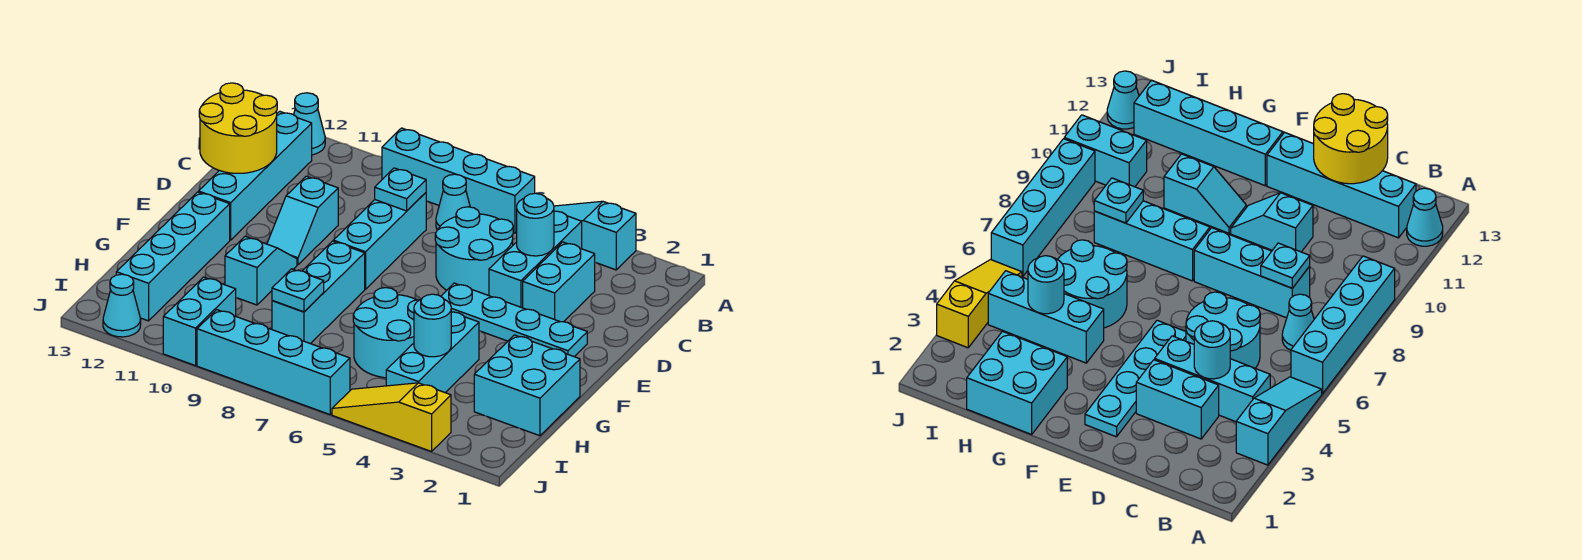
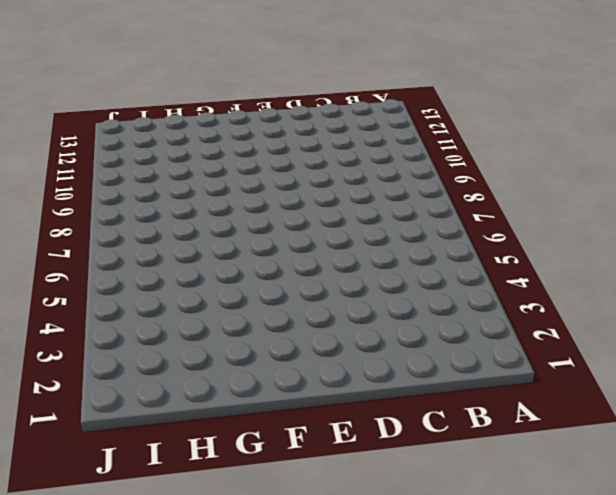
none -> cyan slope A3:A5 level 1 top 3
none -> cyan brick A6:A9 level 1
none -> cyan cone A12 level 1

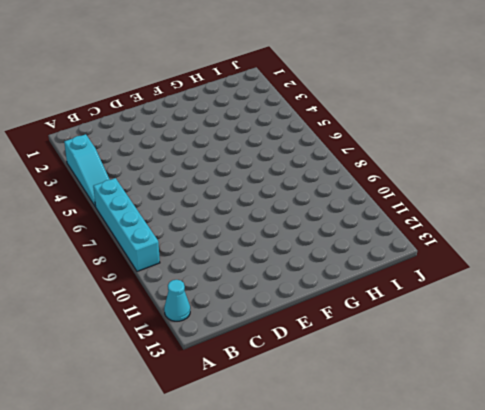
none -> cyan brick B4:D4 level 1
none -> cyan cone B7 level 1
none -> cyan brick B12:E12 level 1

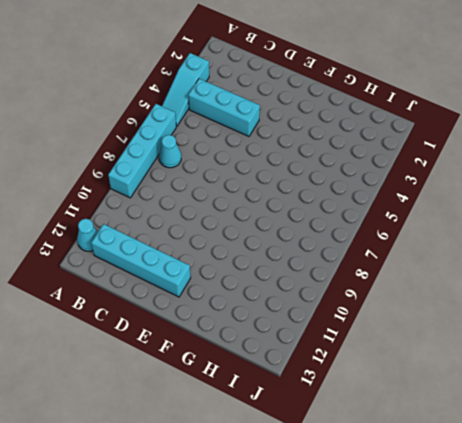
none -> cyan brick C3:D3 level 1
none -> cyan round brick C5:D6 level 1
none -> cyan brick C8:E8 level 1

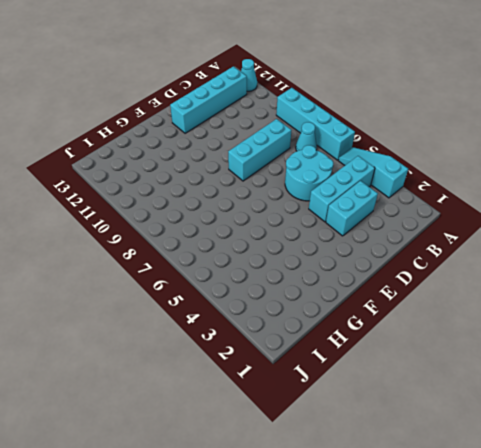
none -> cyan slope D10:E10 level 1 top D
none -> cyan plate E2:E5 level 1
none -> cyan brick F8:H8 level 1

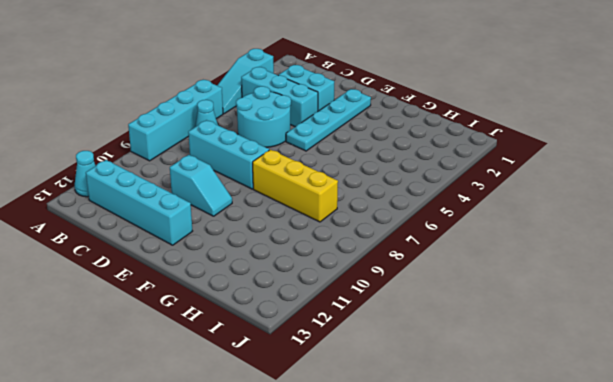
yellow brick F8:H8 level 1 -> cyan brick F8:H8 level 1
none -> cyan slope F10:G10 level 1 top G
none -> cyan brick F12:I12 level 1
none -> cyan brick G1:H2 level 1

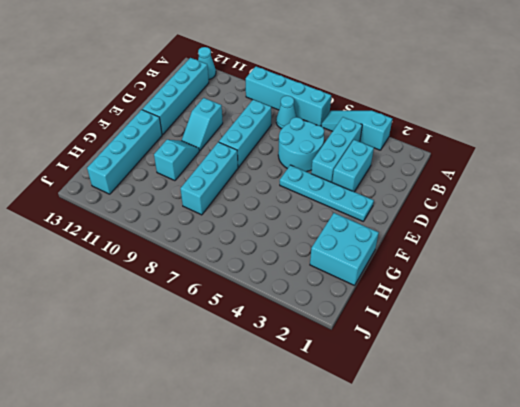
none -> cyan brick G4:I4 level 1
none -> cyan round brick G5:H6 level 1
none -> cyan brick I10:J10 level 1

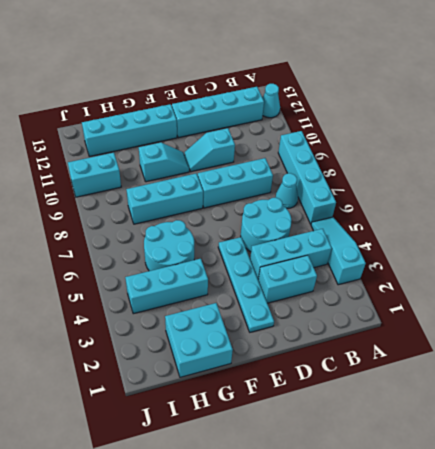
none -> yellow slope J3:J5 level 1 top 3
none -> cyan brick J6:J9 level 1
none -> cyan cone J12 level 1

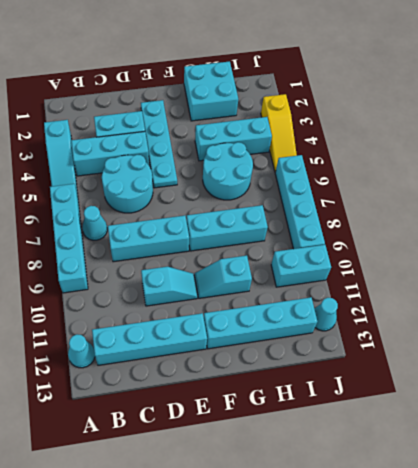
none -> cyan round brick C4 level 2
none -> cyan plate C8 level 2
none -> yellow round brick C12:D13 level 2

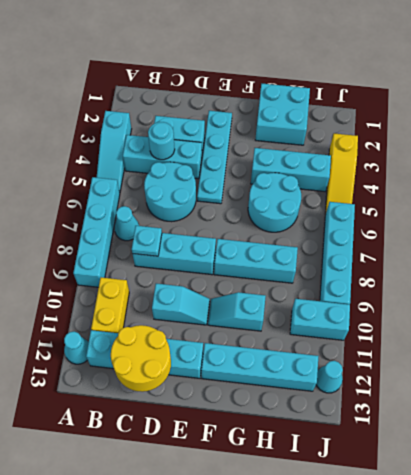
yellow brick B10:B11 level 1 -> none
none -> cyan round brick H4 level 2
none -> cyan plate H8 level 2

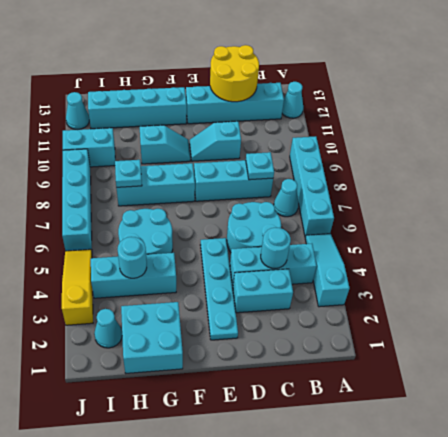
cyan cone I2 level 1 -> none

